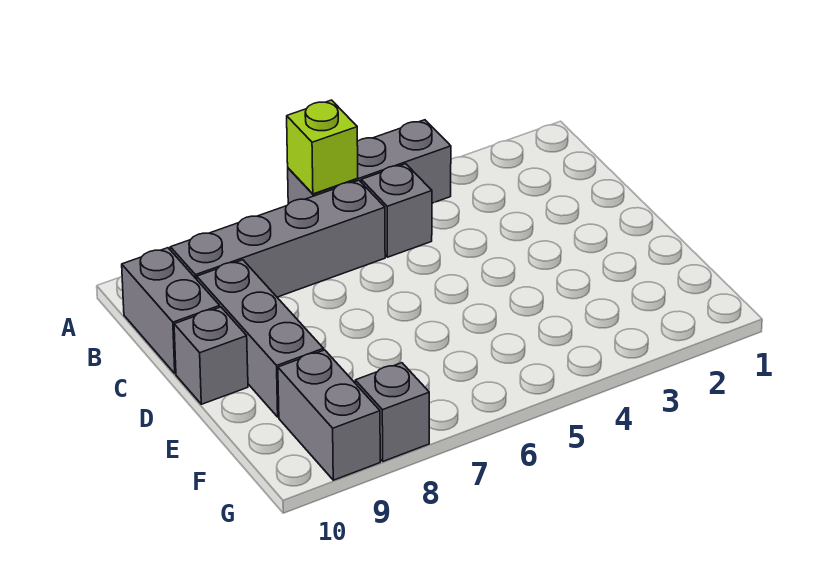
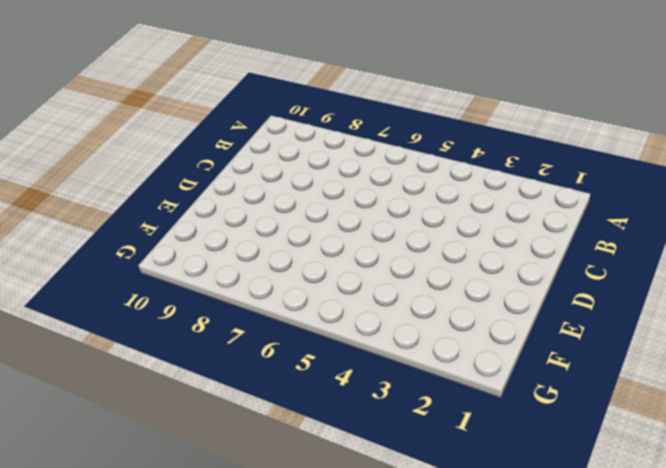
none -> grey brick A4:A6 level 1
none -> grey brick B5 level 1

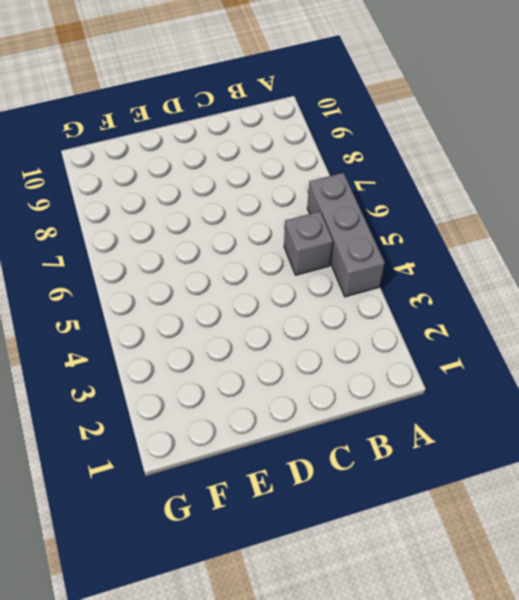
none -> grey brick B6:B9 level 1
none -> grey brick B10:C10 level 1

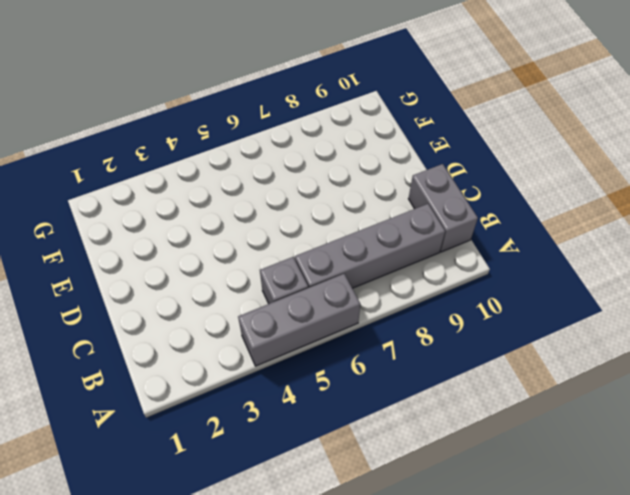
none -> grey brick C9:E9 level 1
none -> grey brick D10 level 1

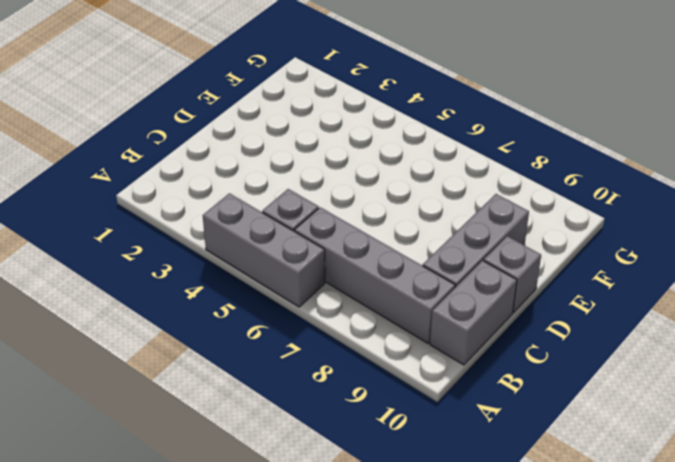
none -> grey brick F9:G9 level 1
none -> grey brick G8 level 1

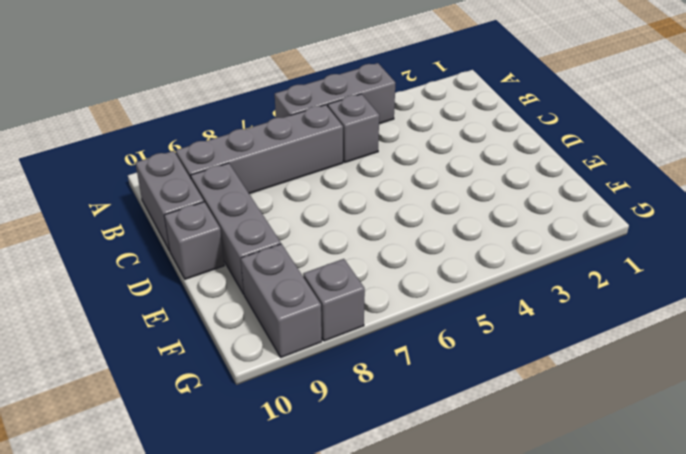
none -> lime brick A6 level 2

